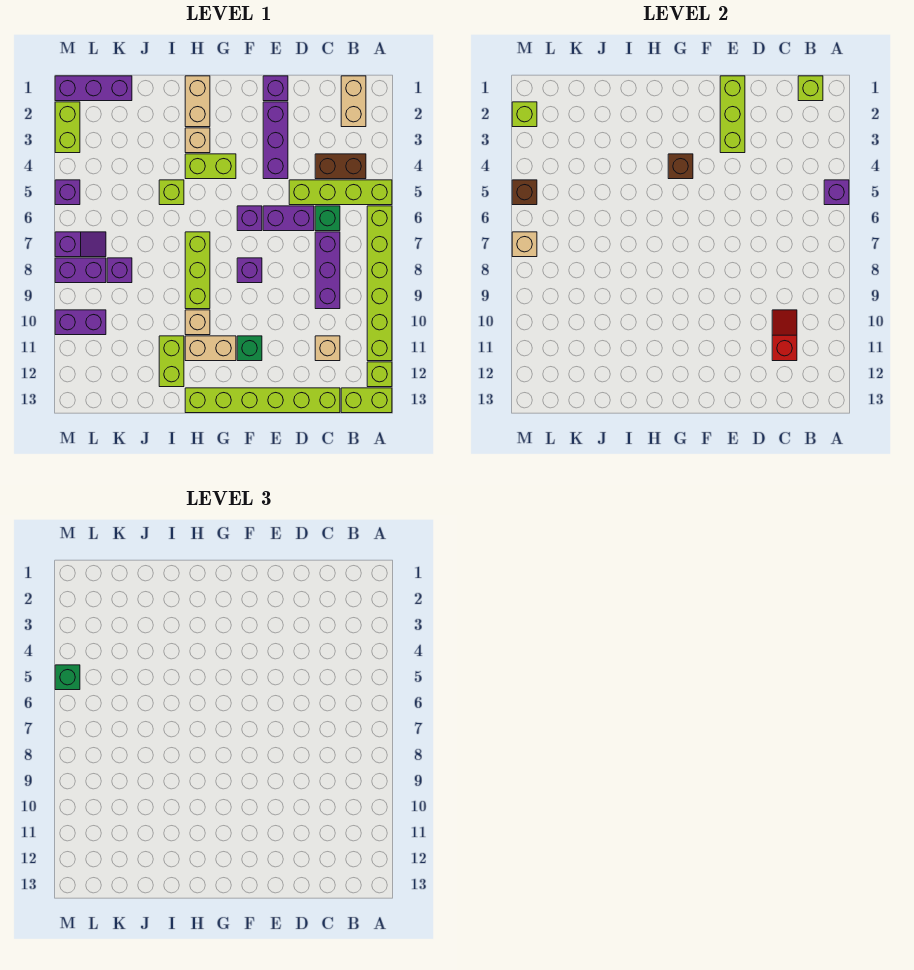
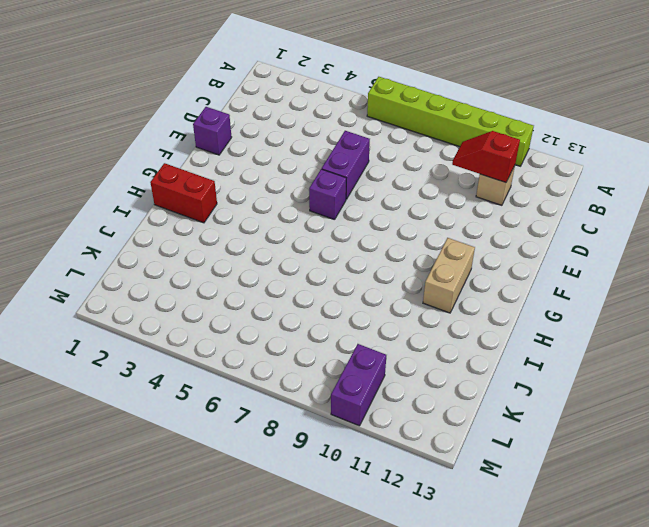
red brick H1:H2 level 1 -> tan brick H1:H2 level 1
none -> lime brick A5:D5 level 1
none -> lime brick A12 level 1
none -> lime brick A13:B13 level 1
none -> tan brick B1:B2 level 1

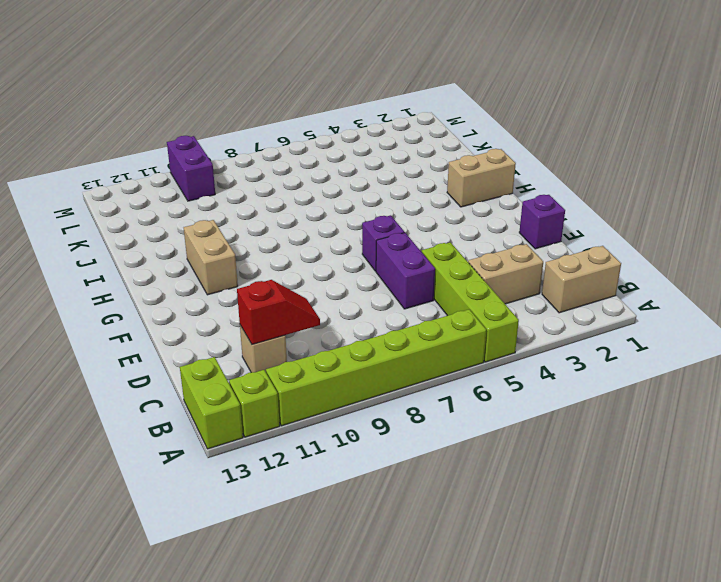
tan brick C3:C4 level 1 -> brown brick B4:C4 level 1
none -> green brick C6 level 1
none -> purple brick C7:C9 level 1
none -> lime brick C13:H13 level 1
none -> purple brick E2:E4 level 1

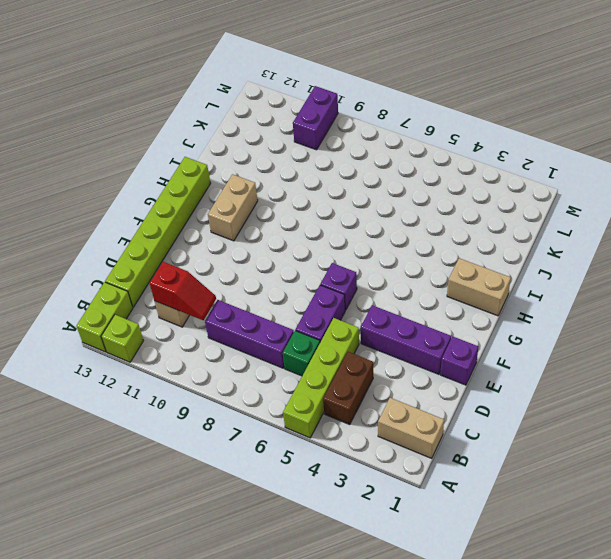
none -> lime brick A6:A11 level 1
none -> purple brick F8 level 1
none -> green brick F11 level 1
none -> lime brick G4:H4 level 1

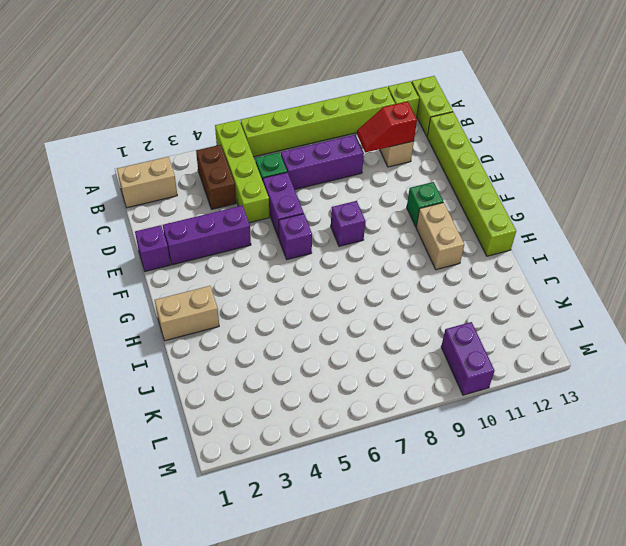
none -> lime brick G4:H4 level 1
none -> tan brick H3 level 1
none -> lime brick H7:H9 level 1
none -> tan brick H10 level 1

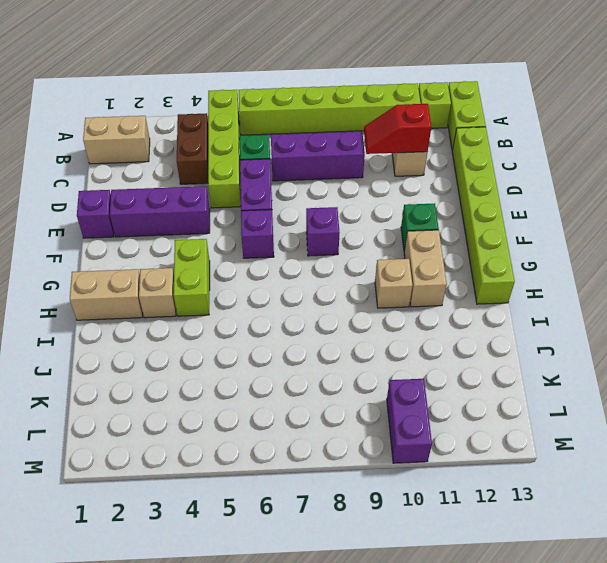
none -> lime brick H7:H9 level 1
none -> lime brick I5 level 1
none -> lime brick I11:I12 level 1
none -> purple brick K1:M1 level 1

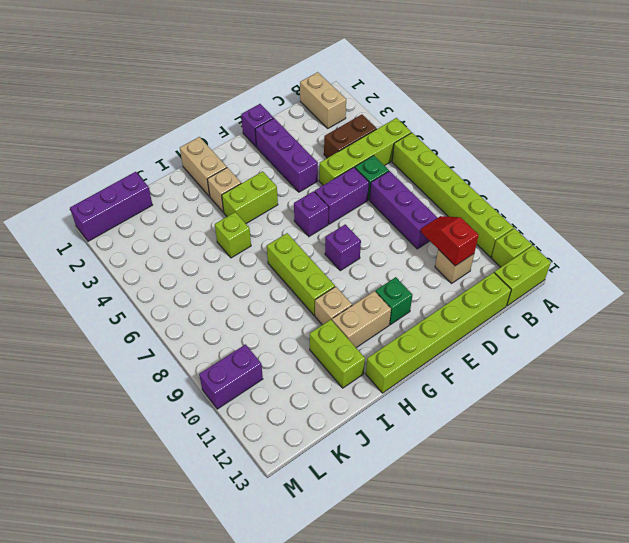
none -> purple brick K8 level 1
none -> purple slope L7:M7 level 1 top M
none -> purple brick L8:M8 level 1
none -> lime brick M2:M3 level 1

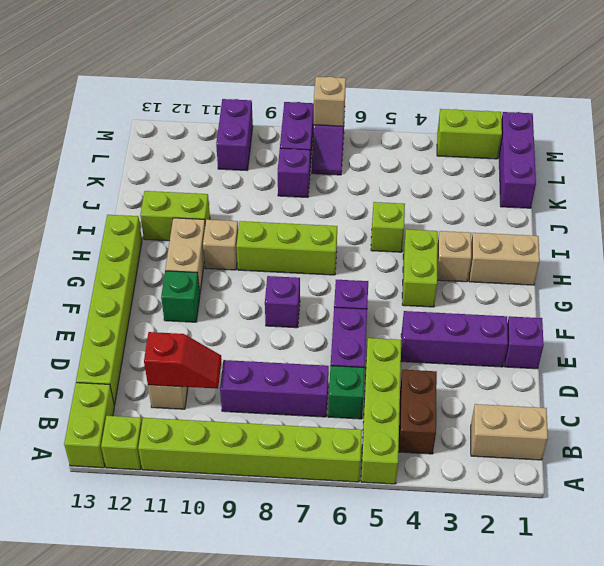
none -> purple brick M5 level 1
none -> purple brick A5 level 2
none -> lime brick B1 level 2
none -> lime brick E1:E3 level 2

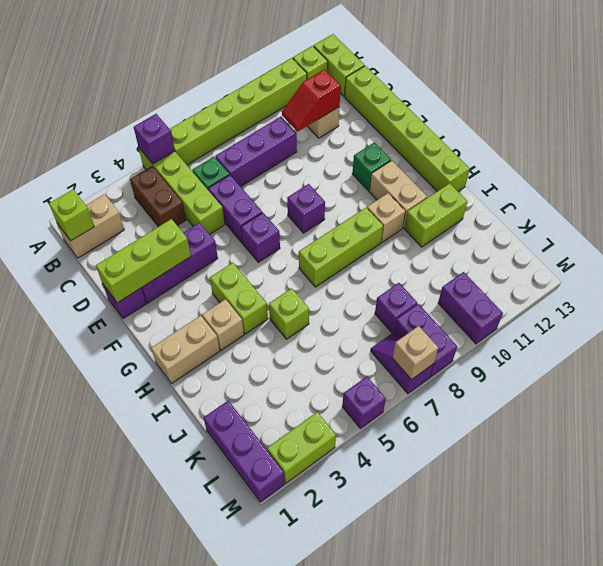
none -> brown brick G4 level 2
none -> lime brick M2 level 2
none -> brown brick M5 level 2
none -> green brick M5 level 3

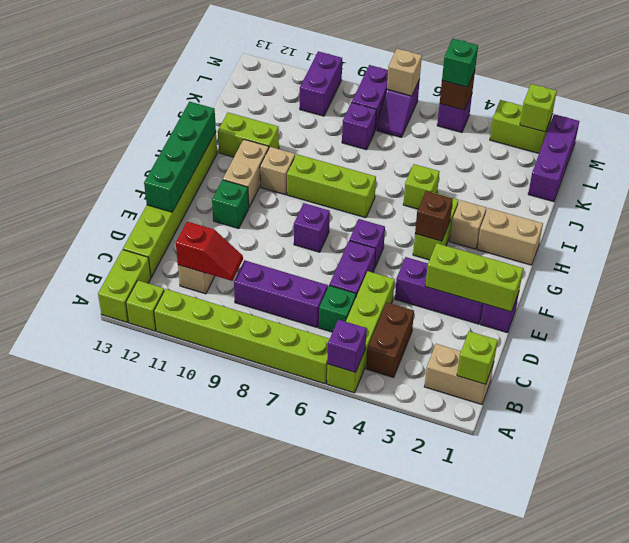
green brick E13:H13 level 2 -> none

